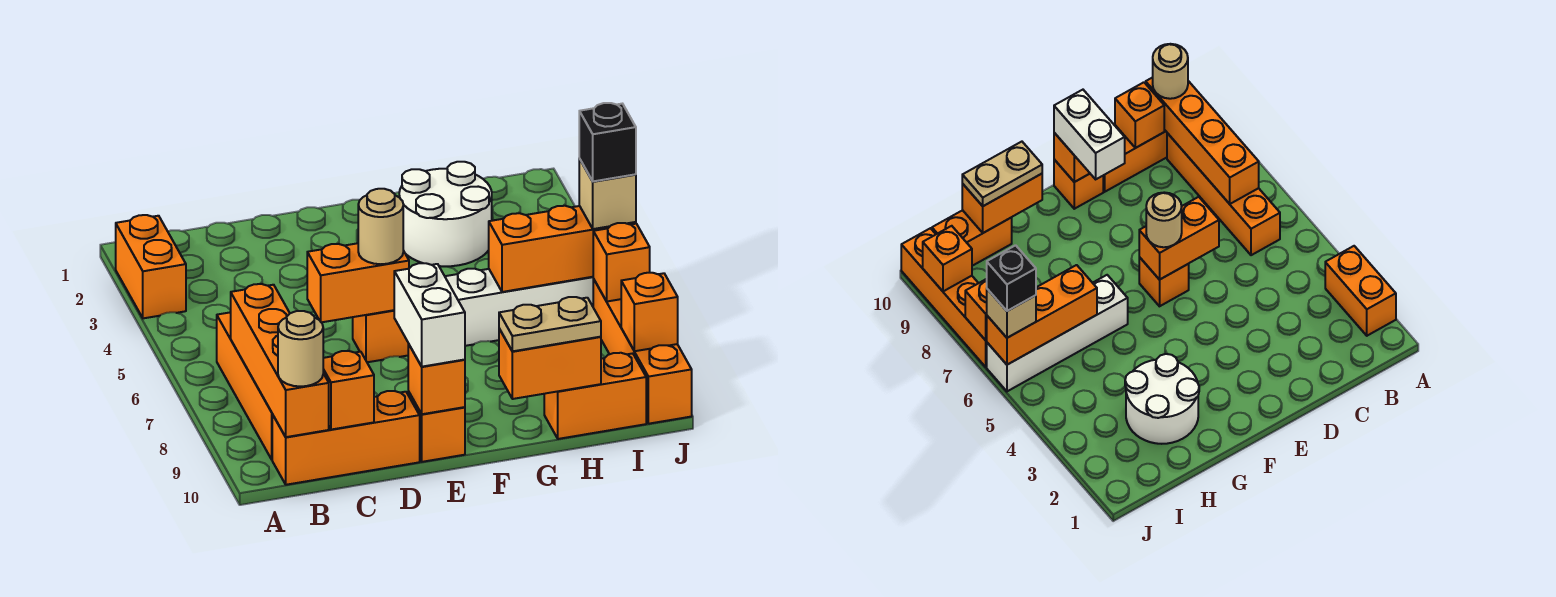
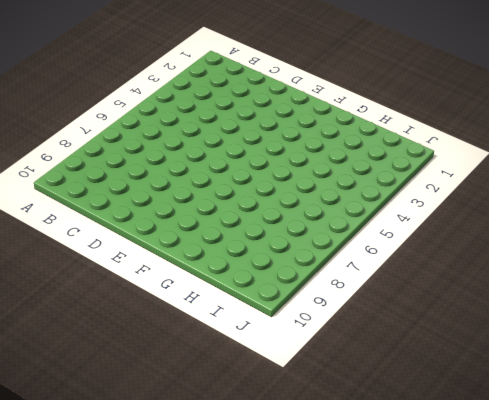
none -> orange brick A2:A3 level 1
none -> orange brick B6:B9 level 1
none -> orange brick B10:D10 level 1

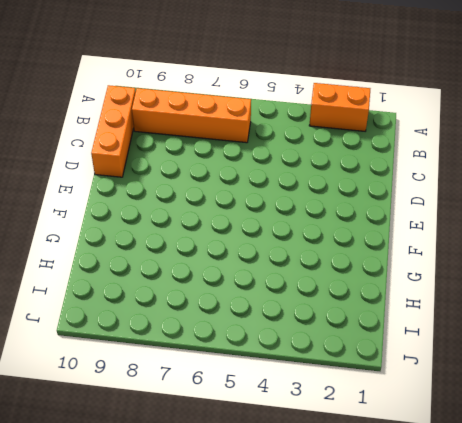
none -> orange brick E6 level 1
none -> orange brick E10 level 1
none -> white round brick G2:H3 level 1

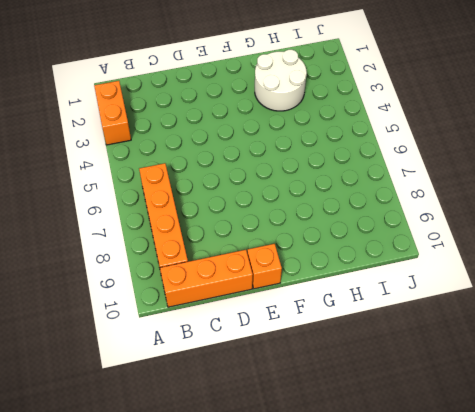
none -> orange brick E6 level 1
none -> white brick G6:J6 level 1
none -> orange brick H10:I10 level 1

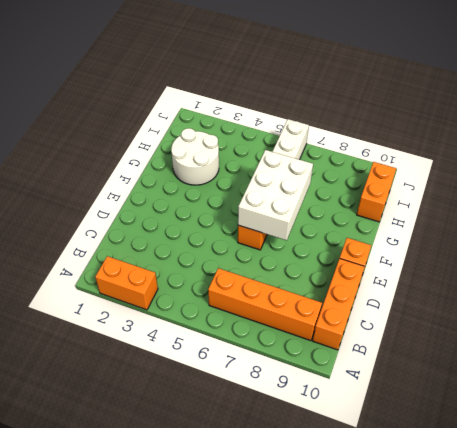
white brick E6:G7 level 2 -> orange brick D6:E6 level 2
none -> orange brick J7:J10 level 1
none -> orange brick B7:B10 level 2
none -> orange brick C10 level 2

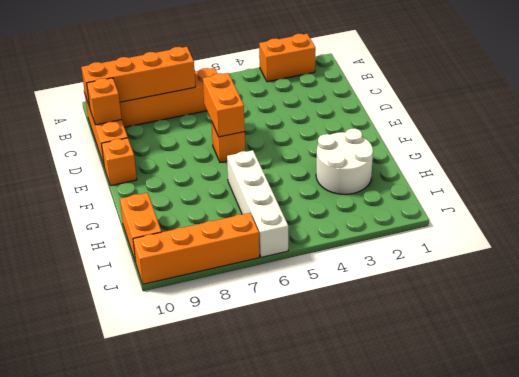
none -> orange brick E10 level 2
none -> orange brick G10:H10 level 2
none -> orange brick H6:J6 level 2

